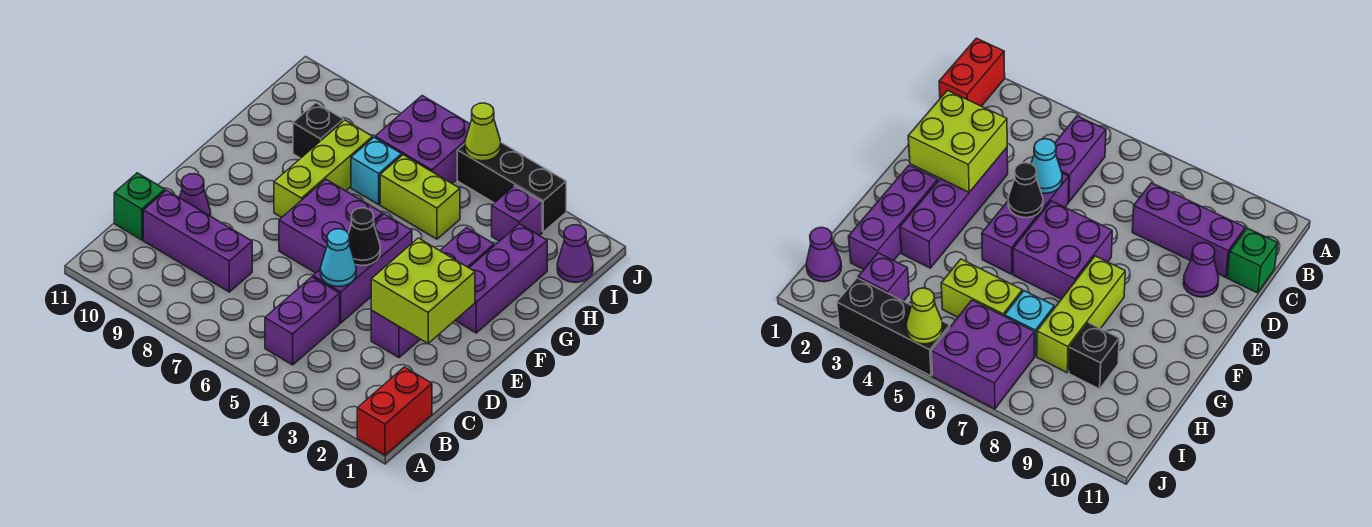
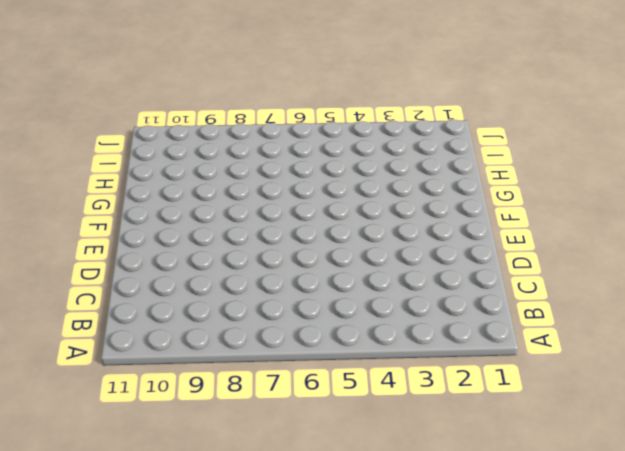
none -> red brick A1:B1 level 1
none -> purple brick B5:C5 level 1
none -> purple brick C8:C10 level 1

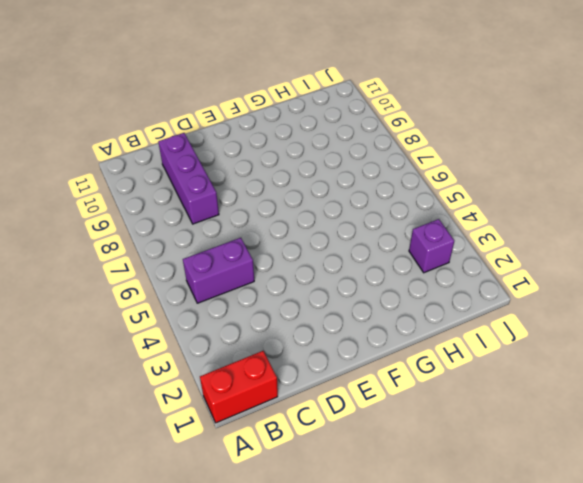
none -> green brick C11 level 1
none -> purple brick D3:G3 level 1
none -> purple brick D5:F5 level 1

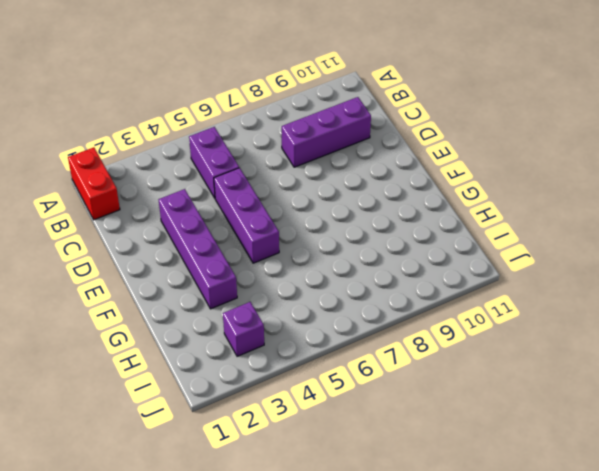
none -> green brick C11 level 1
none -> purple cone D10 level 1
none -> purple brick E6:F7 level 1

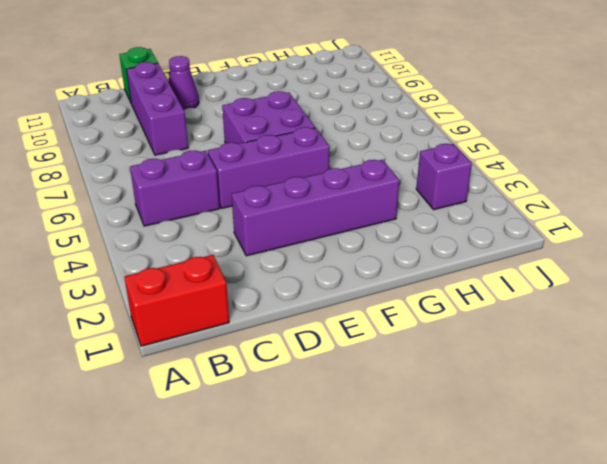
none -> purple brick F2:H2 level 1
none -> lime brick F8:H8 level 1
none -> lime brick H5:H6 level 1

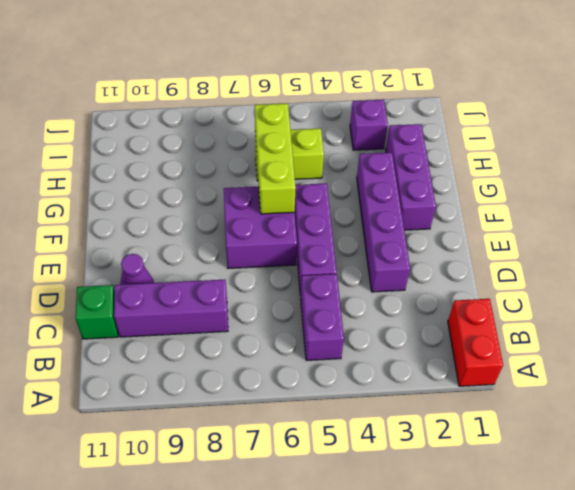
lime brick F6:H6 level 2 -> lime brick F8:H8 level 1
none -> cyan brick H7 level 1
none -> black brick H9 level 1
none -> purple cone I1 level 1

